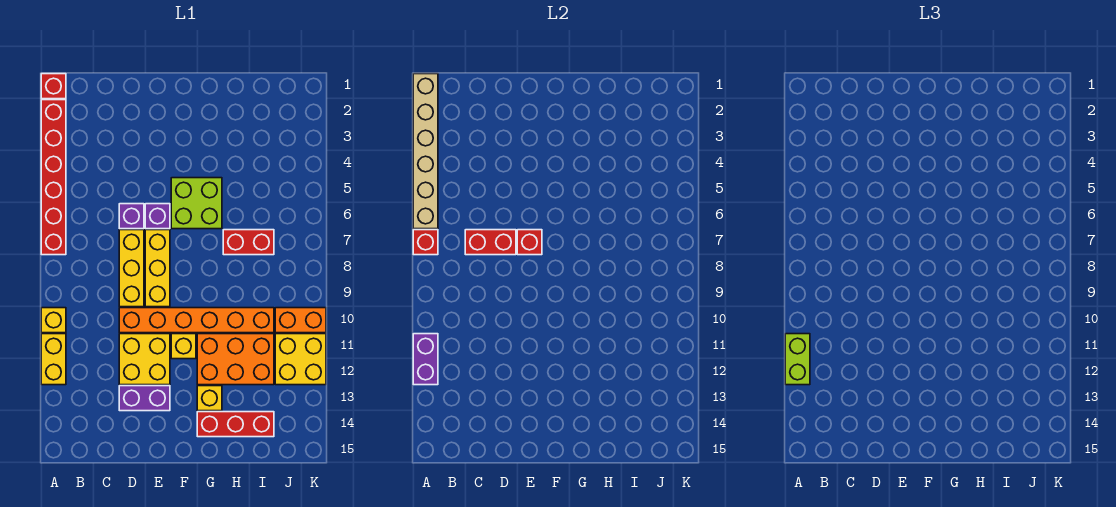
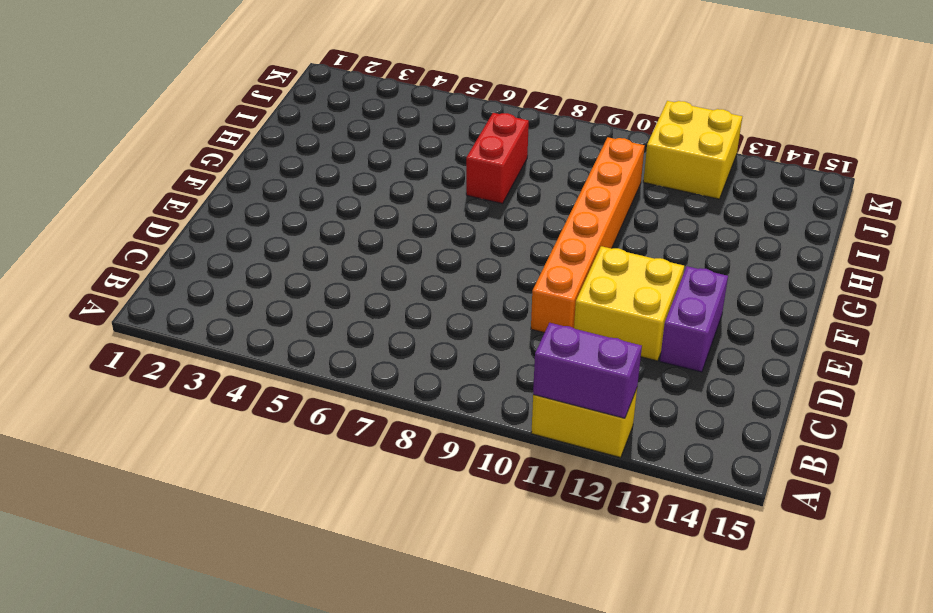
none -> red brick A1 level 1
none -> red brick A2:A7 level 1
none -> yellow brick A10 level 1

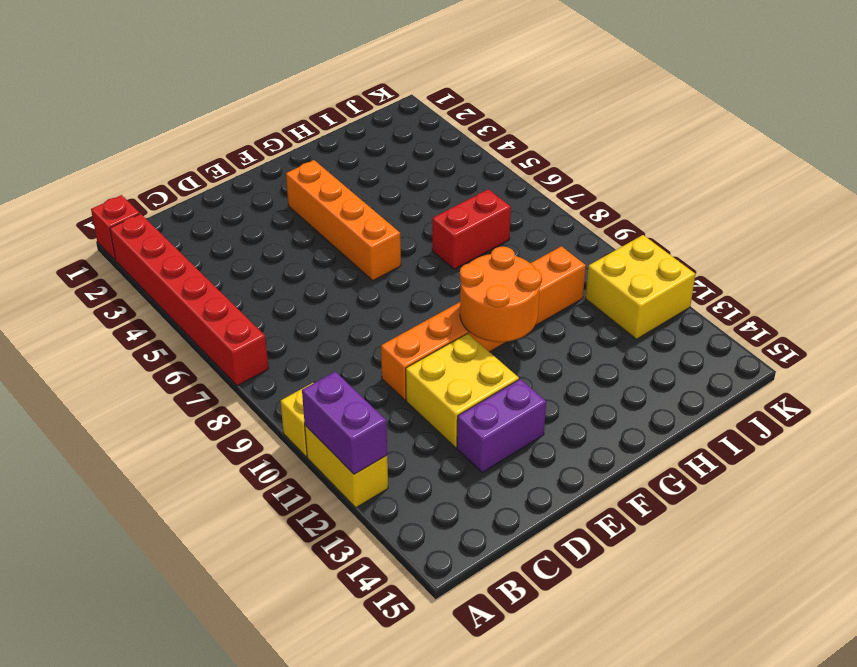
orange brick F3:F6 level 1 -> lime brick F5:G6 level 1
orange round brick F10:G11 level 2 -> none
none -> purple brick D6 level 1
none -> yellow brick D7:D9 level 1
none -> purple brick E6 level 1

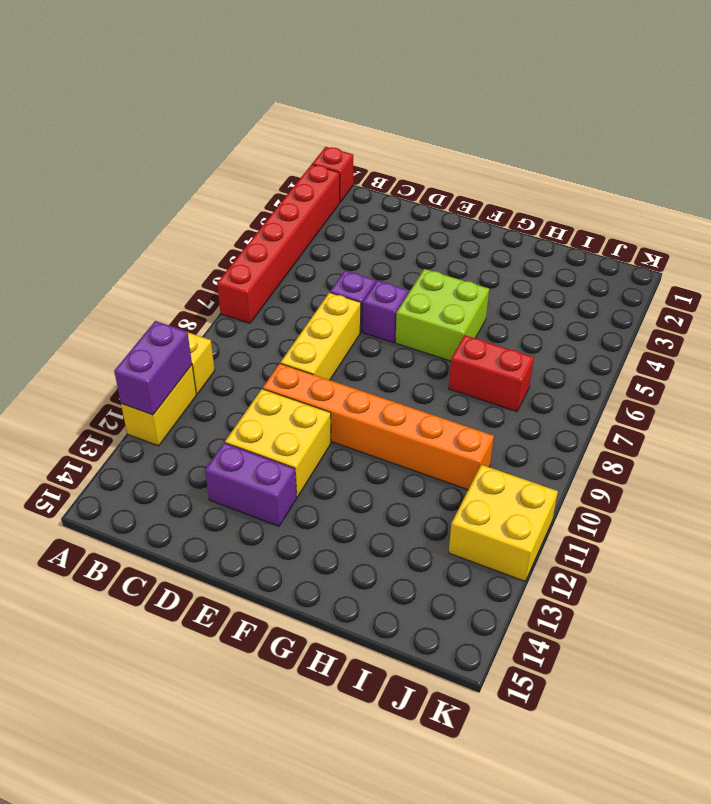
none -> yellow brick E7:E9 level 1
none -> yellow brick F11 level 1
none -> orange brick G11:I12 level 1

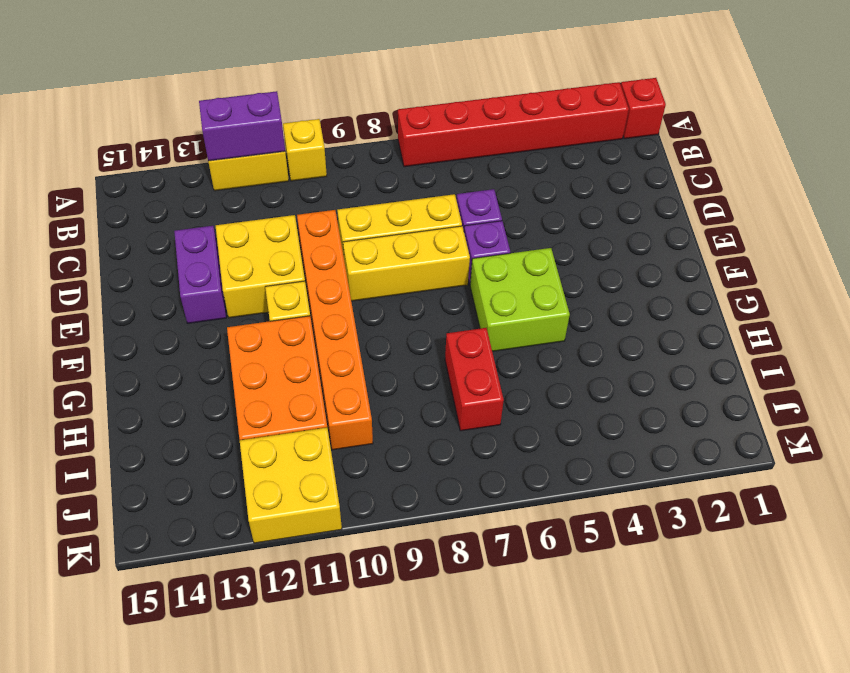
none -> yellow brick G13 level 1
none -> red brick G14:I14 level 1
none -> orange brick J10:K10 level 1

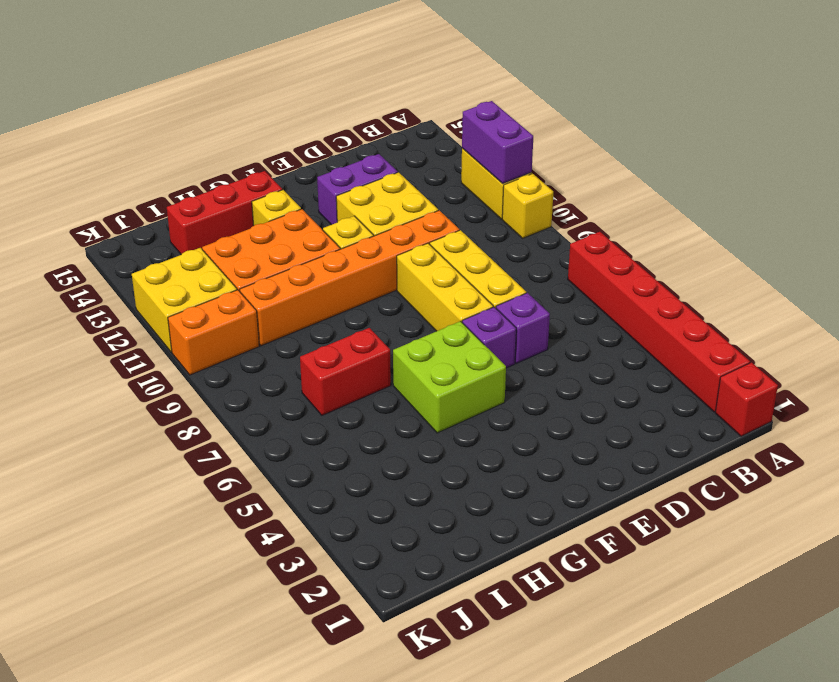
none -> tan brick A1:A6 level 2
none -> red brick A7 level 2
none -> red brick C7:D7 level 2

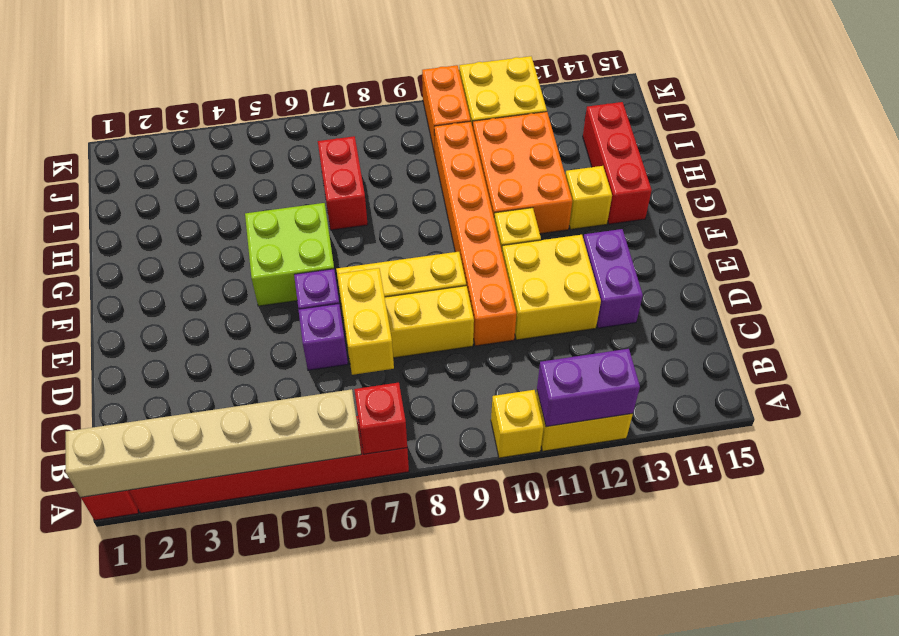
yellow brick C7:D7 level 2 -> red brick C7:D7 level 2
none -> red brick E7 level 2
none -> lime brick A11:A12 level 3

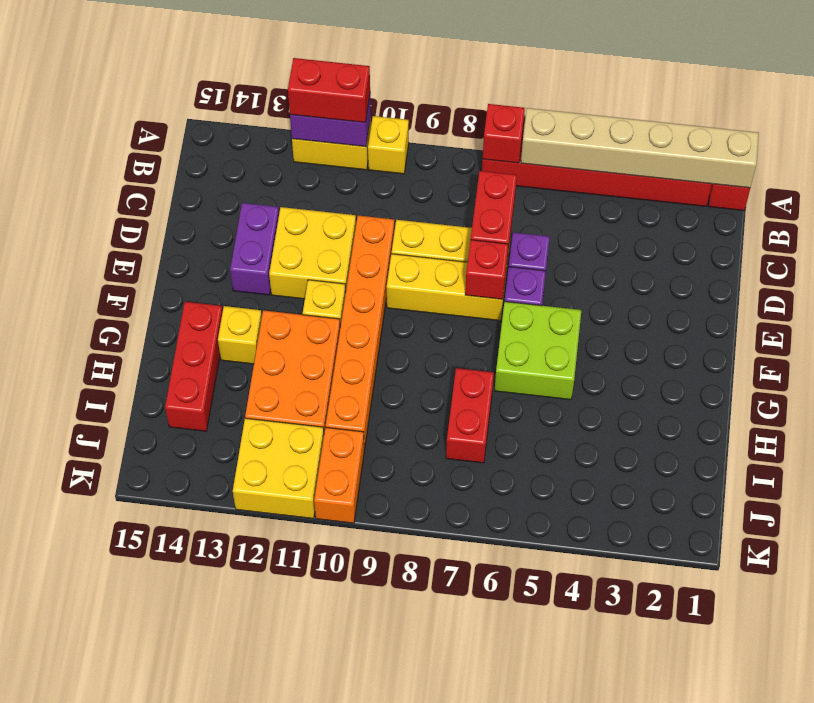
red brick A11:A12 level 3 -> lime brick A11:A12 level 3

